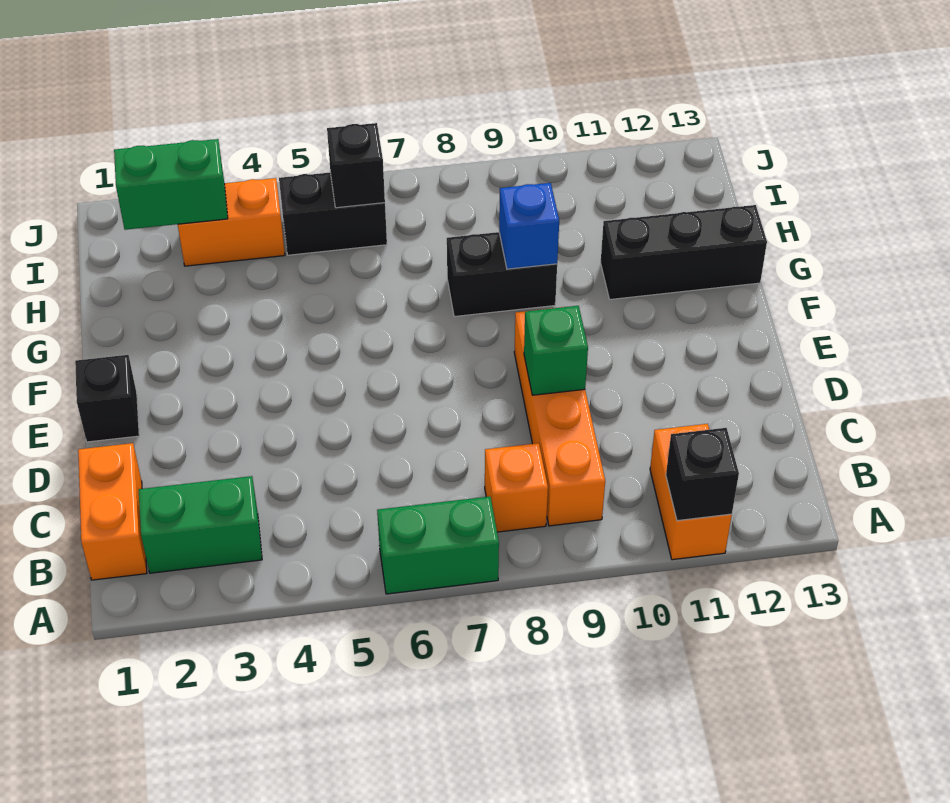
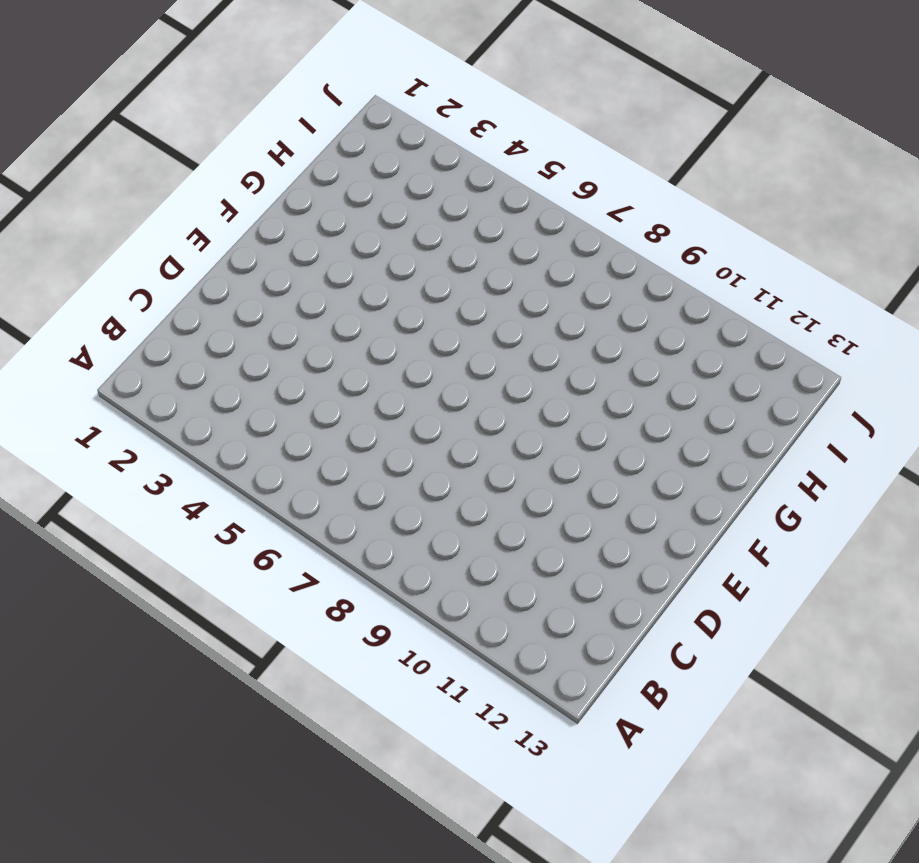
none -> green brick A6:A7 level 1
none -> orange brick A11:B11 level 1
none -> orange brick B1:C1 level 1

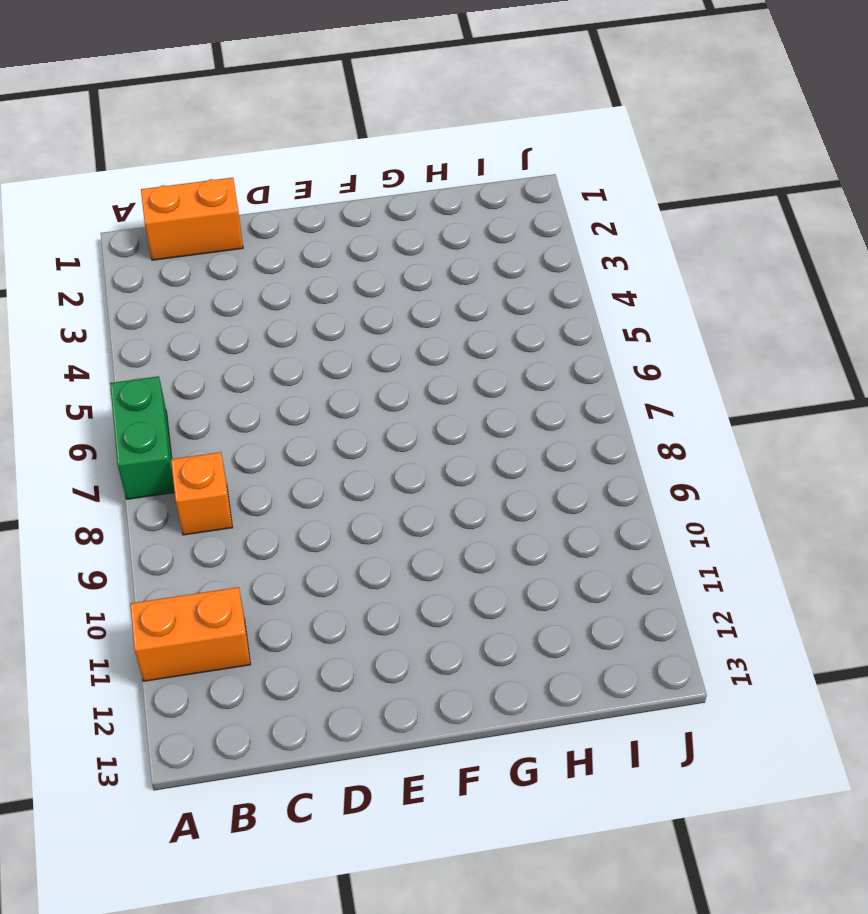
none -> green brick B2:B3 level 1
none -> orange brick B9:E9 level 1
none -> black brick E1 level 1

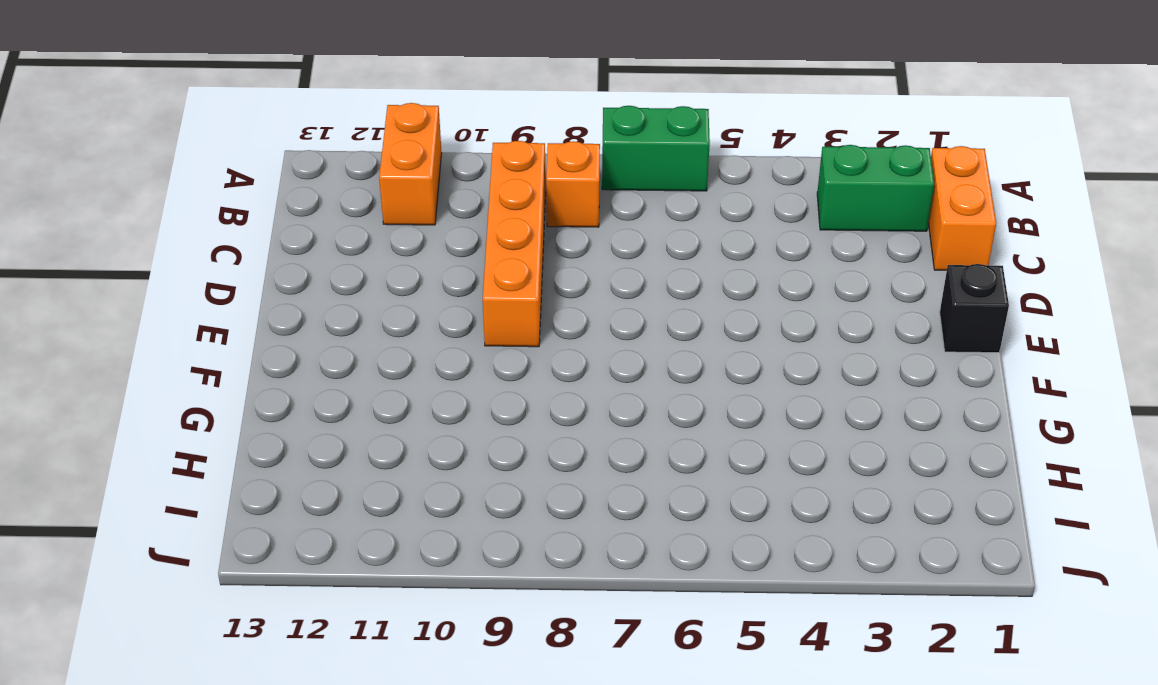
none -> black brick G8:G9 level 1
none -> black brick G11:G13 level 1
none -> orange brick I3:I4 level 1

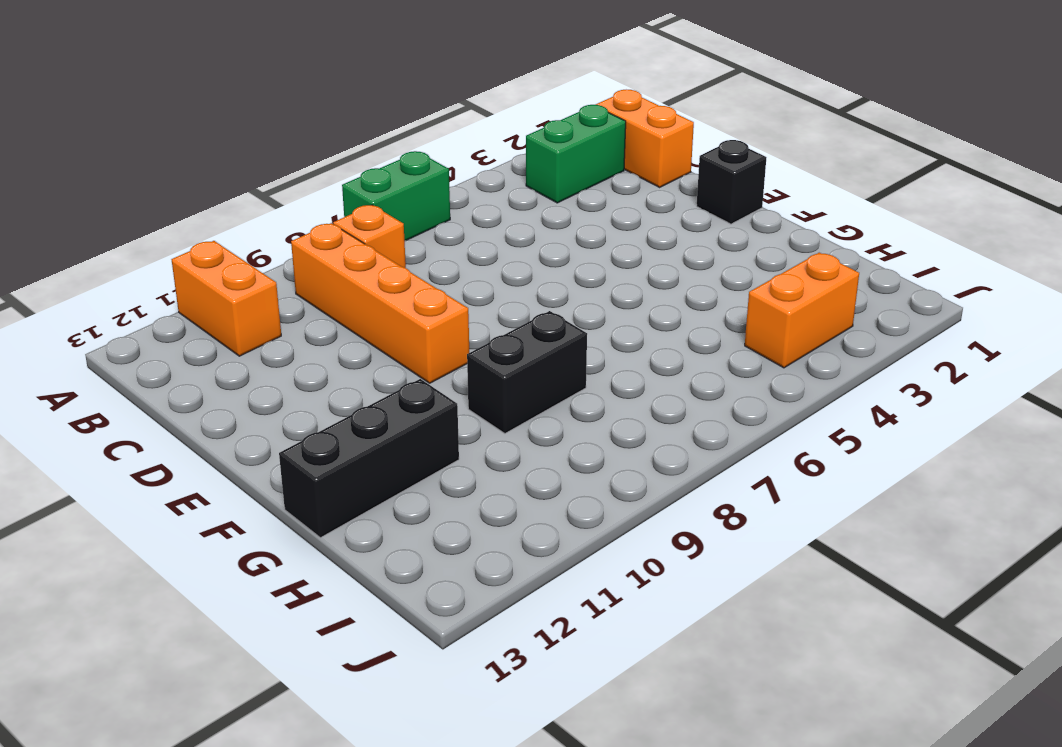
none -> black brick I5:I6 level 1
none -> black brick A11 level 2
none -> green brick D9 level 2

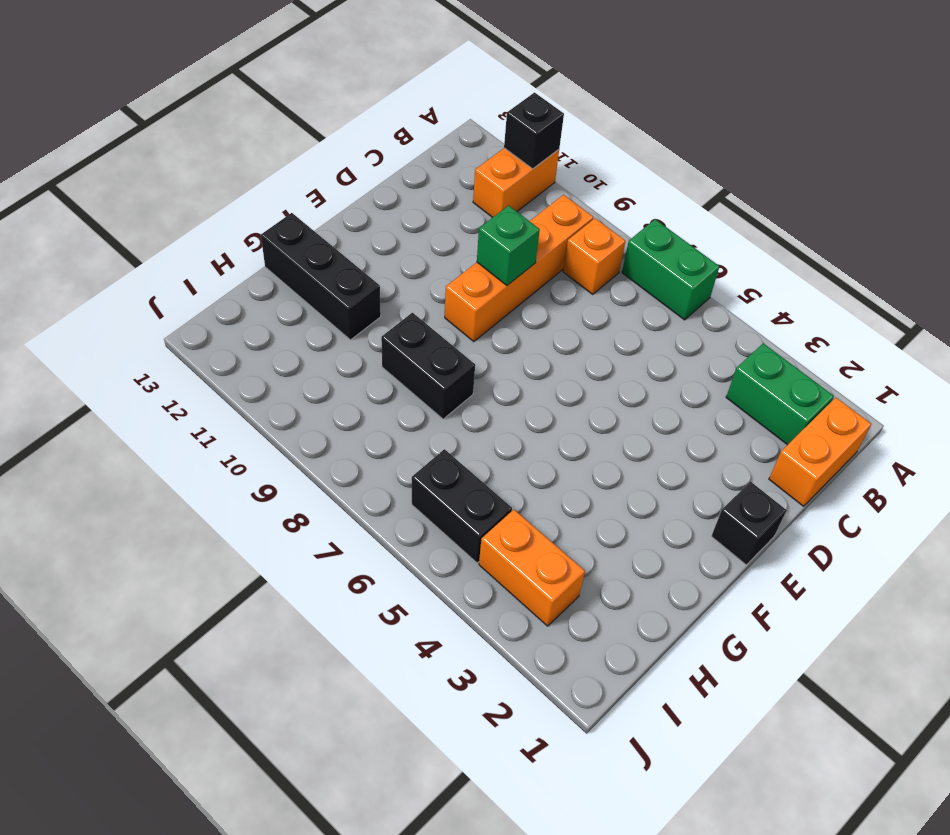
none -> blue brick G9 level 2
none -> green brick I2:I3 level 2
none -> black brick I6 level 2

